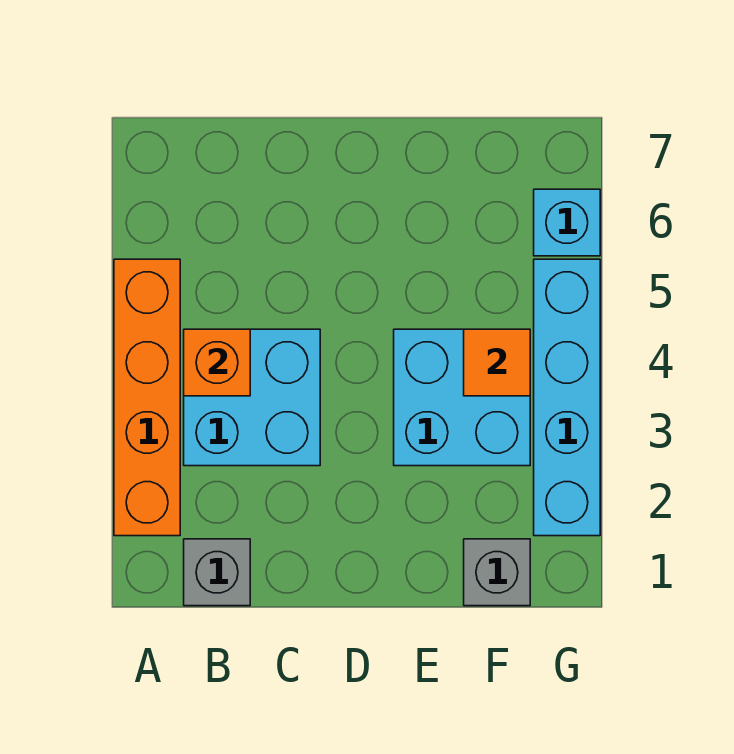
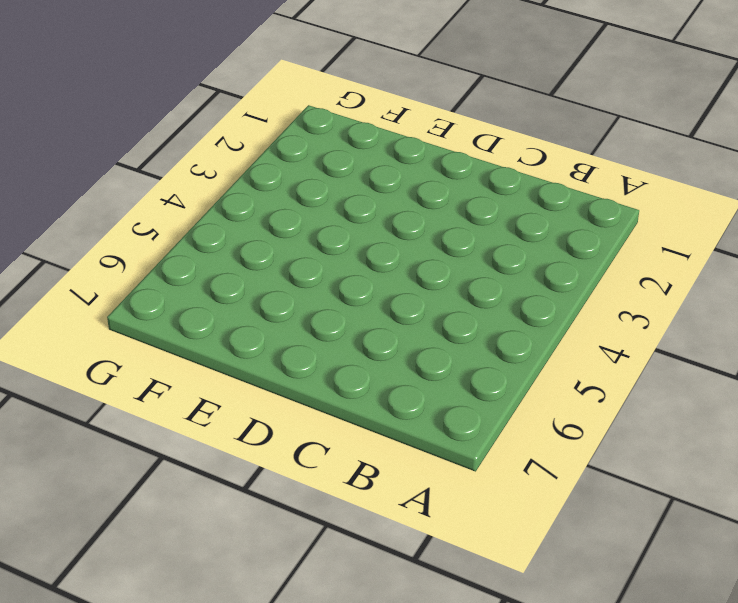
none -> orange brick A2:A5 level 1
none -> grey brick B1 level 1

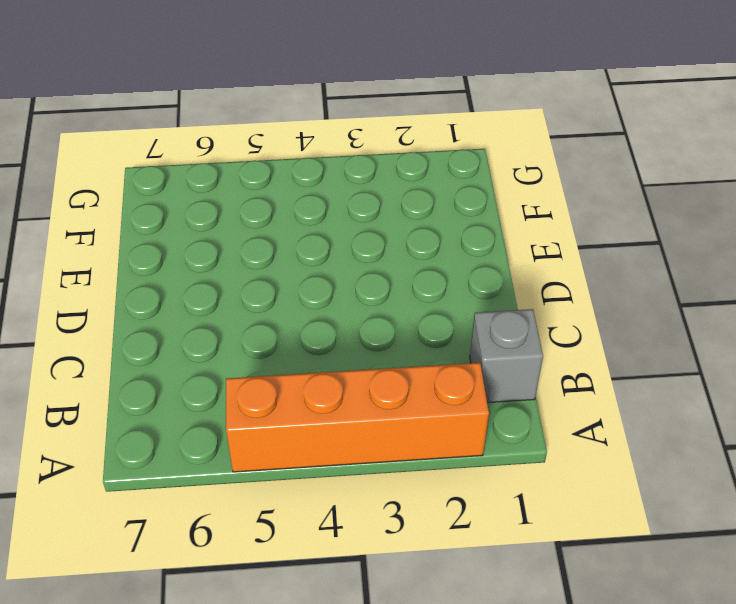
none -> cyan brick B3:C4 level 1
none -> cyan brick E3:F4 level 1

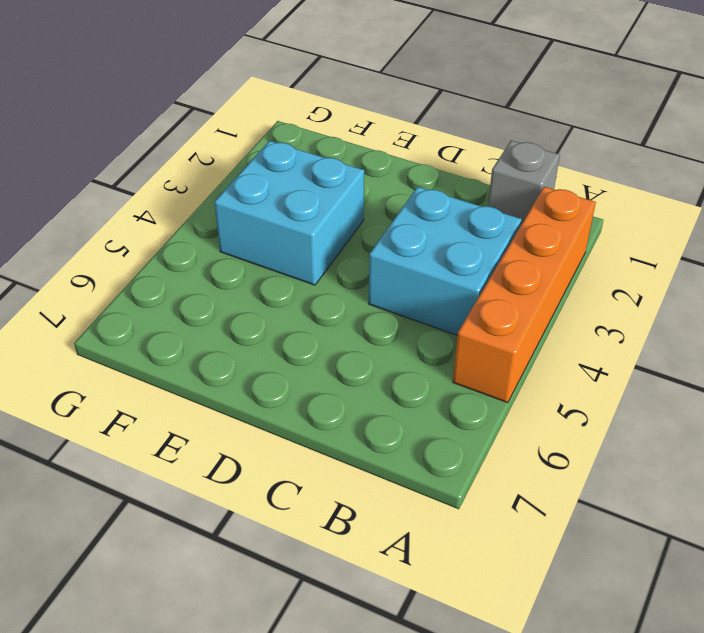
none -> grey brick F1 level 1
none -> cyan brick G2:G5 level 1

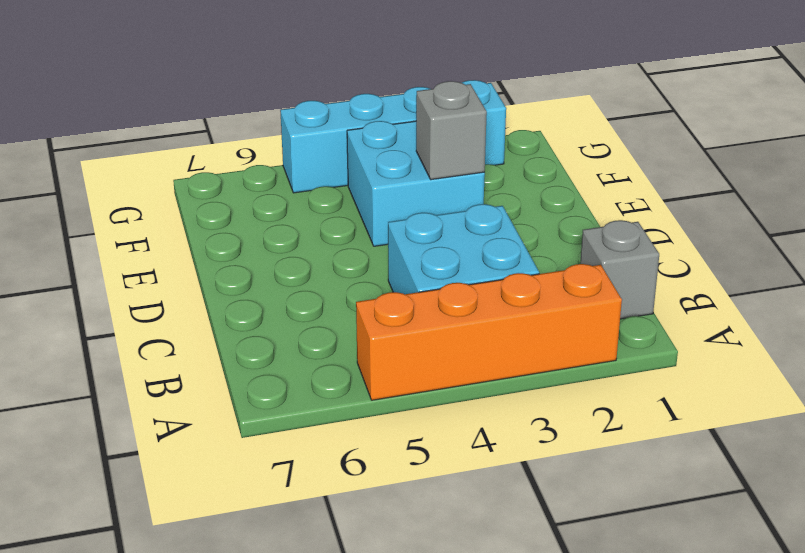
grey brick E3 level 2 -> grey brick F1 level 1
none -> cyan brick G6 level 1
none -> orange brick B4 level 2

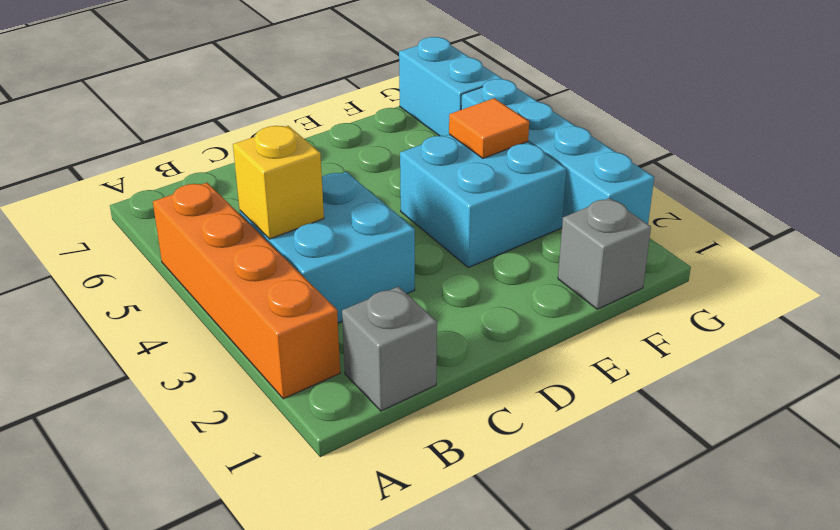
yellow brick B4 level 2 -> orange brick B4 level 2
cyan brick G6:G7 level 1 -> cyan brick G6 level 1

